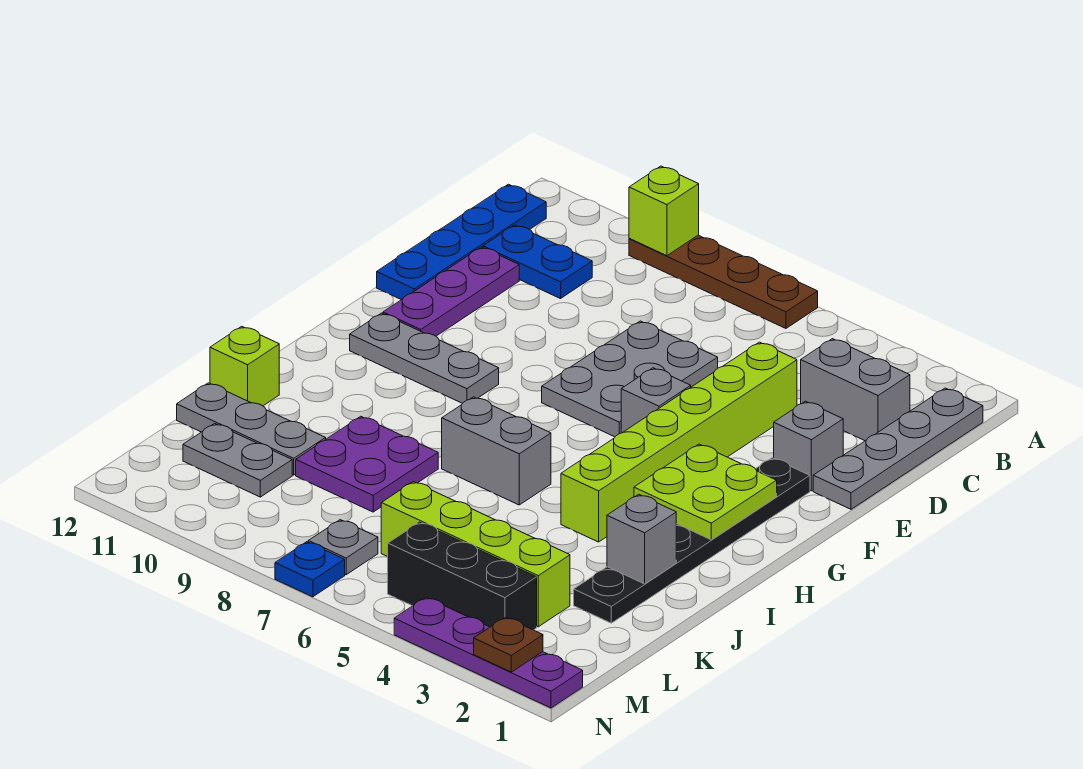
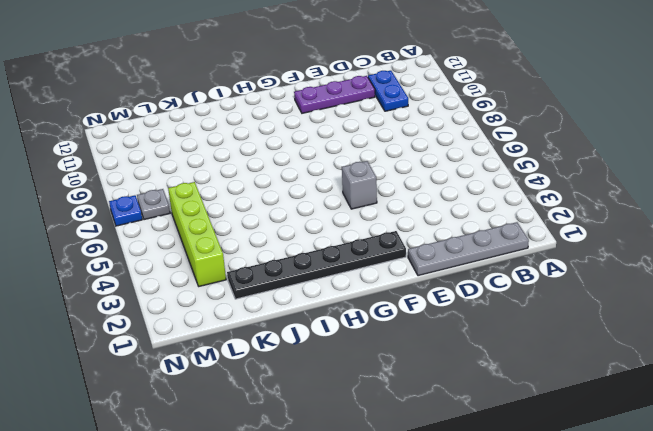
none -> brown plate A6:A9 level 1
none -> blue plate B12:E12 level 1
none -> grey brick C2:C3 level 1

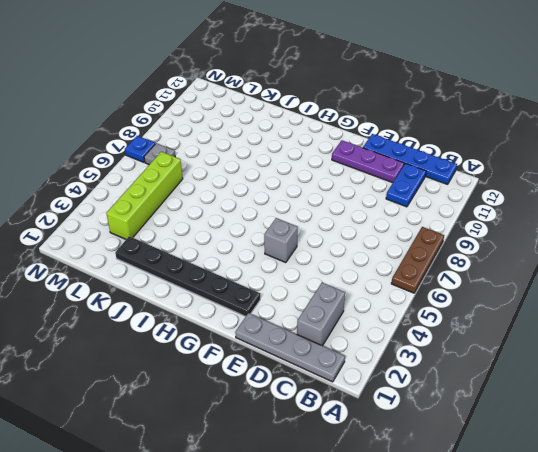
brown plate A6:A8 level 1 -> brown plate A6:A9 level 1
none -> lime brick D4:I4 level 1
none -> grey plate D6:F7 level 1
none -> grey brick E2 level 1

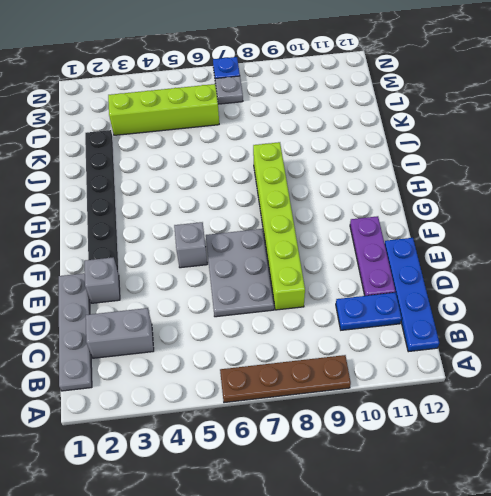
lime brick D8:I8 level 1 -> lime brick D4:I4 level 1
none -> grey plate G9:G11 level 1
none -> grey brick I6:I7 level 1
none -> purple plate J8:K9 level 1

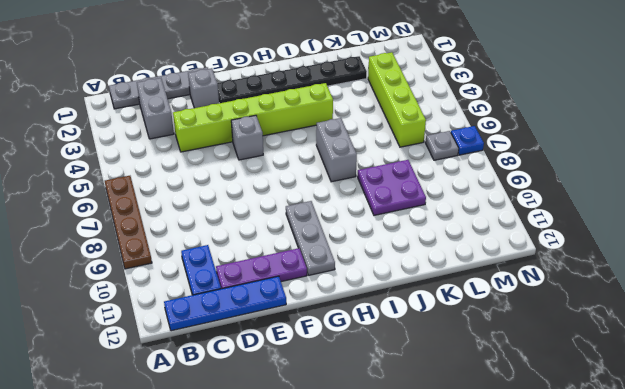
none -> grey plate D6:F7 level 1
none -> lime brick J12 level 1
none -> grey plate K10:K12 level 1

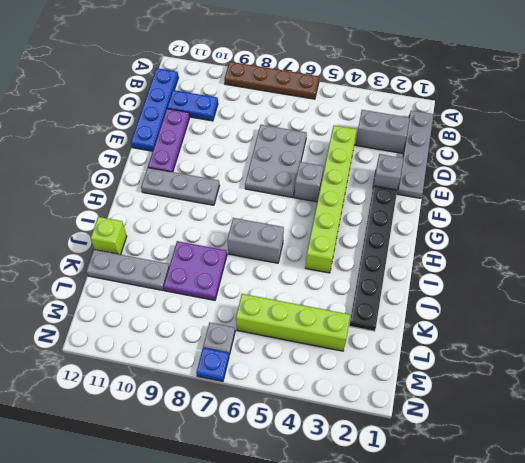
none -> grey plate L10:L11 level 1
none -> black brick M3:M5 level 1
none -> purple plate N1:N4 level 1

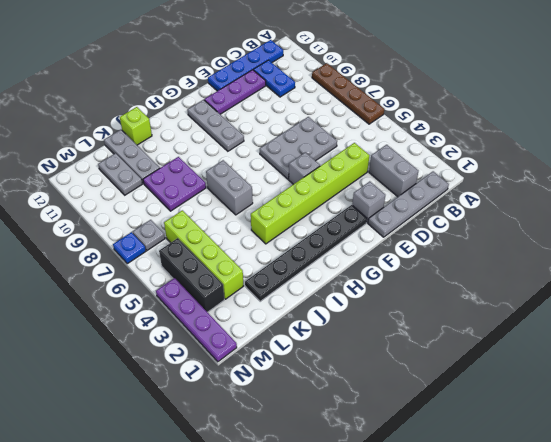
none -> lime brick A9 level 2
none -> lime plate G2:H3 level 2
none -> grey brick J2 level 2

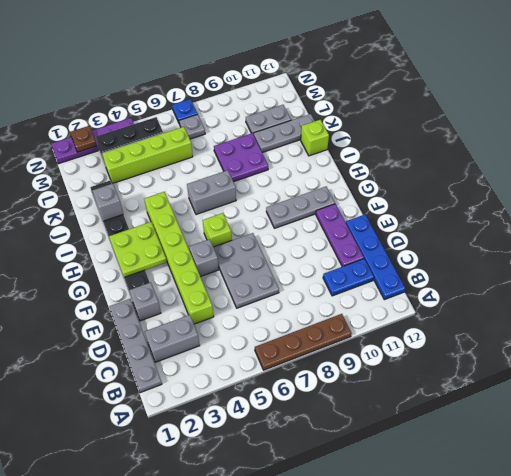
lime brick G6 level 1 -> lime brick A9 level 2

